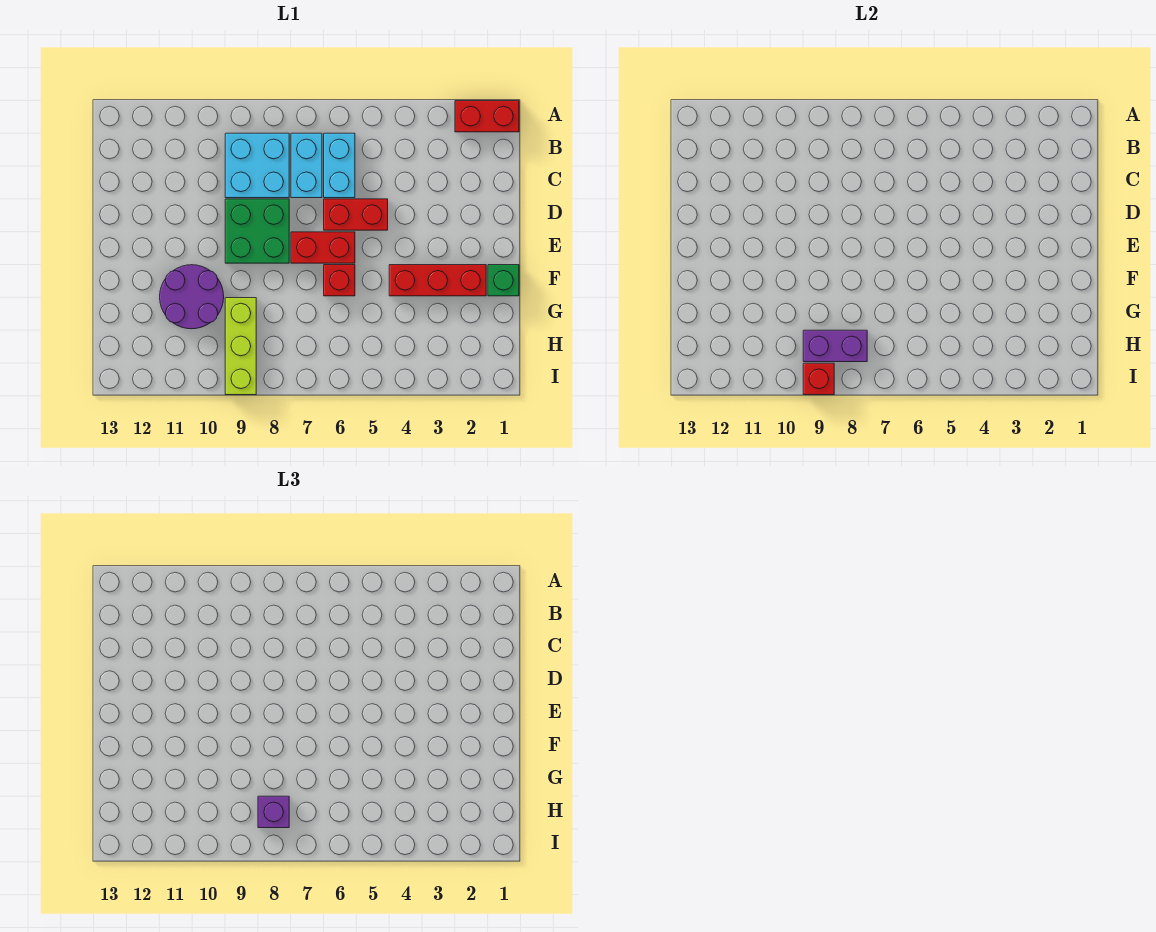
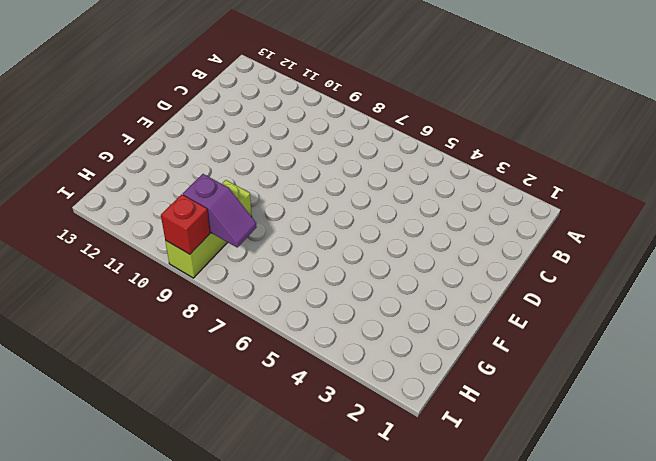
purple slope H8:H9 level 2 top 9 -> purple brick H8:H9 level 2
none -> red brick A1:A2 level 1
none -> cyan brick B6:C6 level 1
none -> cyan brick B7:C7 level 1

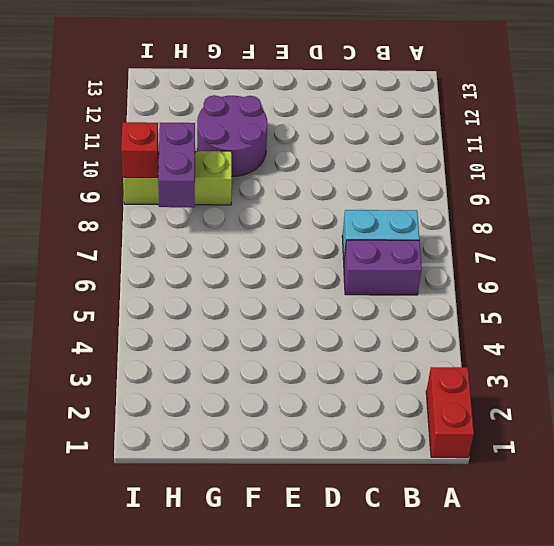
purple brick B6:C6 level 1 -> cyan brick B6:C6 level 1
none -> cyan brick B8:C9 level 1
none -> red brick D5:D6 level 1
none -> green brick D8:E9 level 1

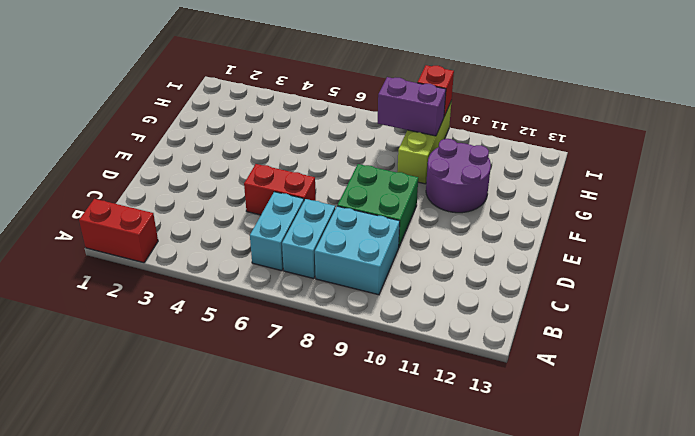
none -> red brick E6:E7 level 1
none -> green brick F1 level 1
none -> red brick F2:F4 level 1

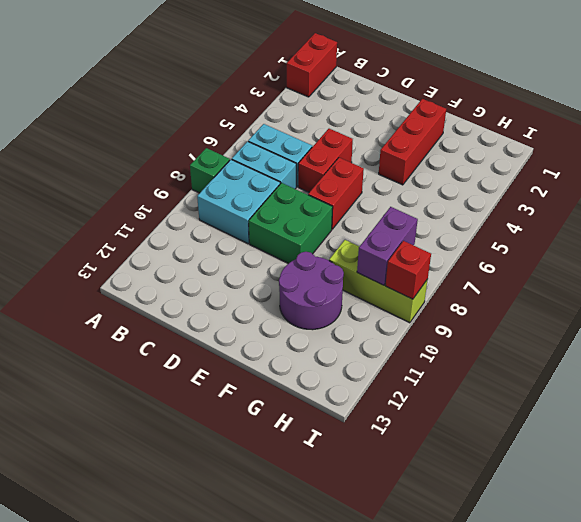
green brick A8 level 1 -> green brick F1 level 1
none -> red brick F6 level 1
none -> purple brick H8 level 3

